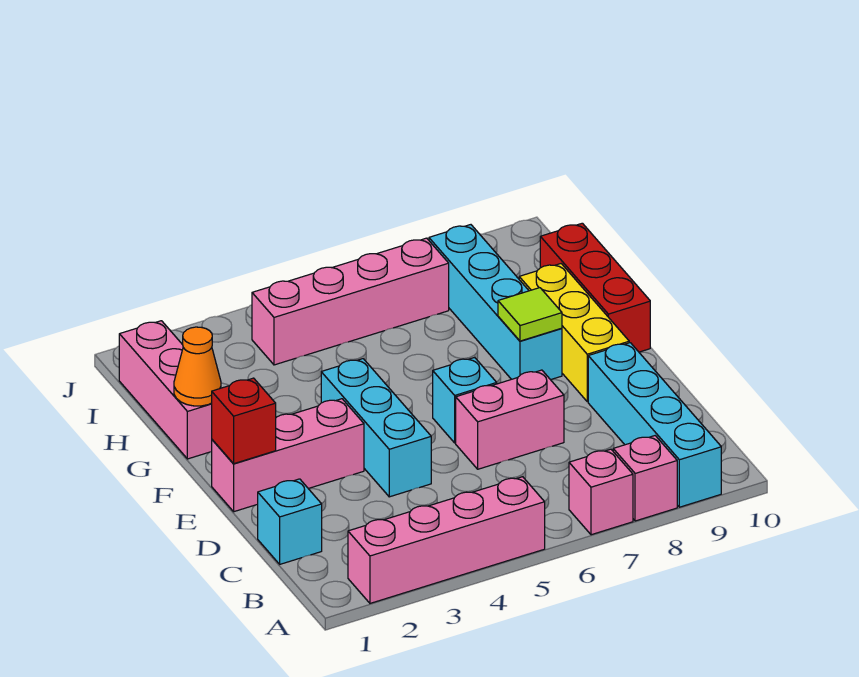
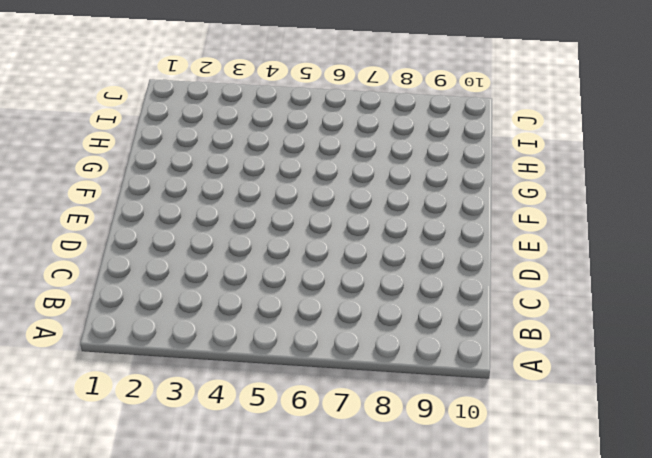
none -> pink brick A2:A5 level 1
none -> pink brick A7 level 1
none -> pink brick A8 level 1

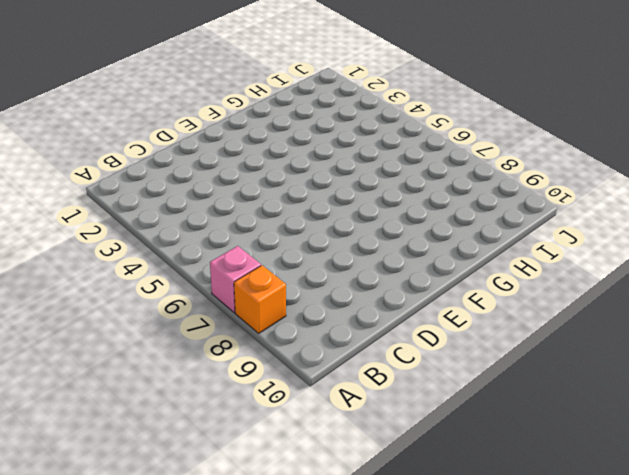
orange brick A8 level 1 -> pink brick A8 level 1
none -> pink brick A2:A5 level 1
none -> cyan brick A9:D9 level 1
none -> cyan brick C1 level 1

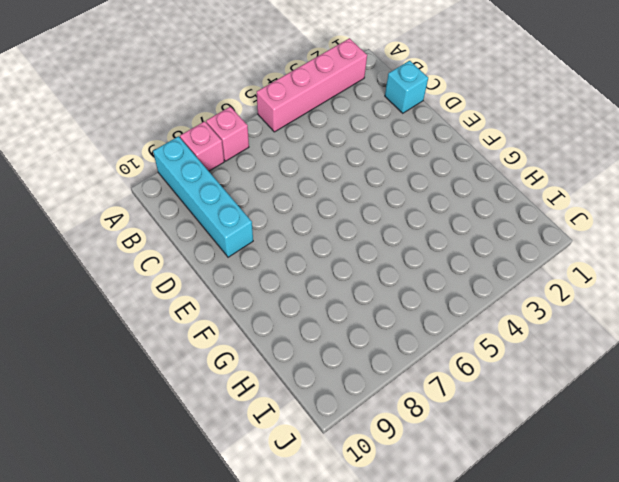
none -> cyan brick D4:F4 level 1
none -> pink brick D6:D7 level 1
none -> pink brick E1:E3 level 1

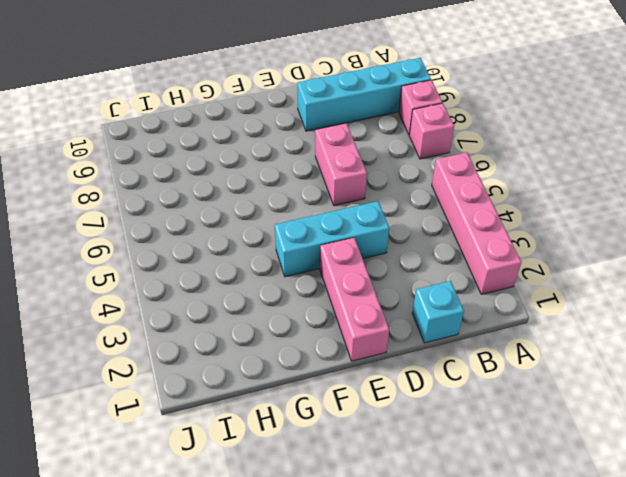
none -> cyan brick E6 level 1
none -> yellow brick E9:G9 level 1
none -> cyan brick F8:I8 level 1

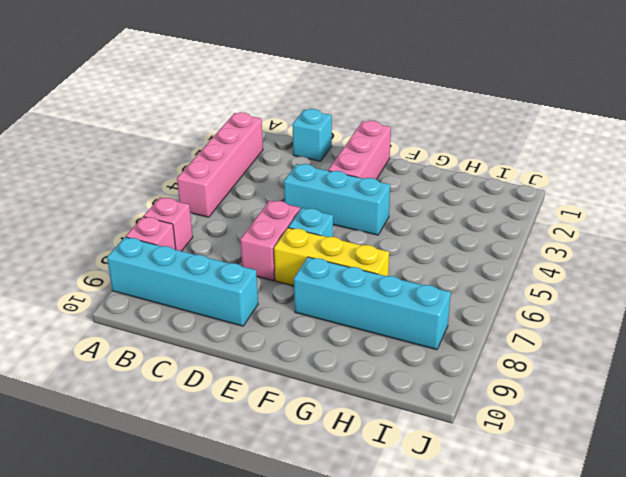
yellow brick E7:G7 level 1 -> yellow brick E9:G9 level 1
none -> red brick F10:H10 level 1
none -> pink brick G1:I1 level 1
none -> pink brick I4:I7 level 1

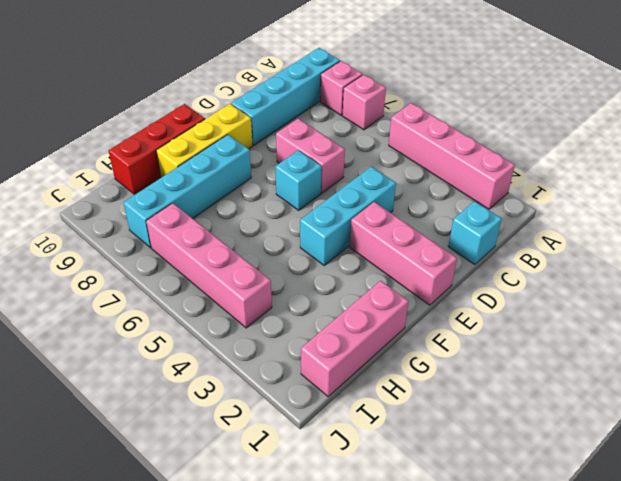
none -> red brick E1 level 2
none -> lime tile F8 level 2
none -> orange cone G1 level 2

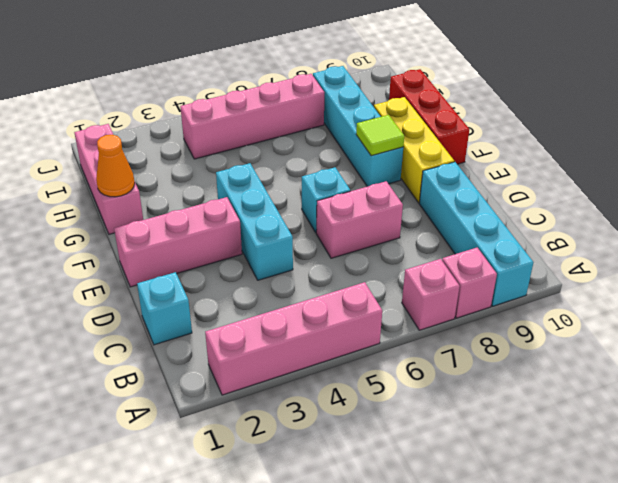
none -> red brick E1 level 2

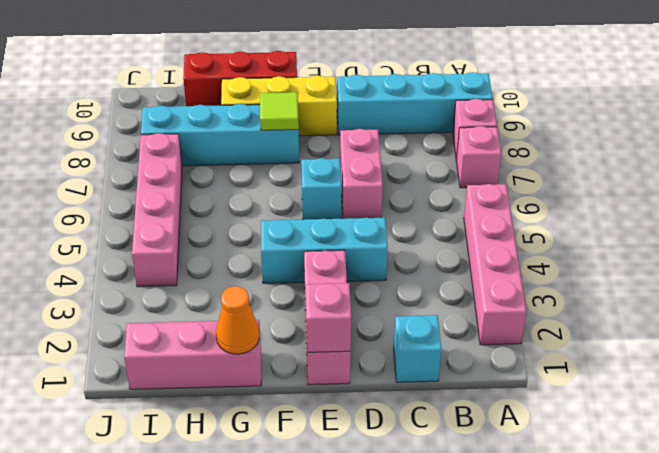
pink brick E1 level 2 -> red brick E1 level 2

